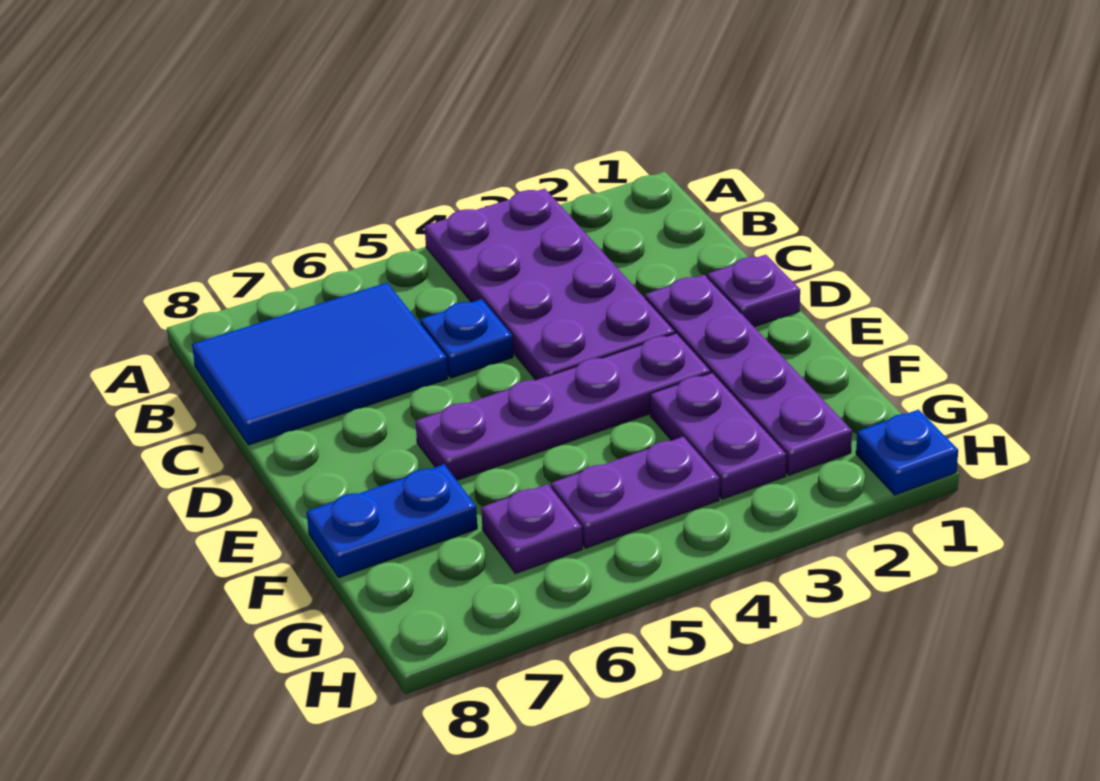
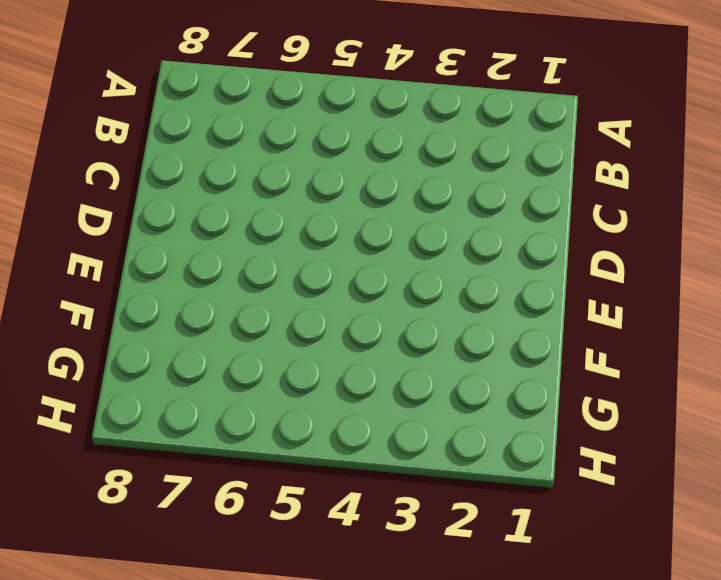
none -> purple plate A3:D4 level 1
none -> blue tile B6:C8 level 1

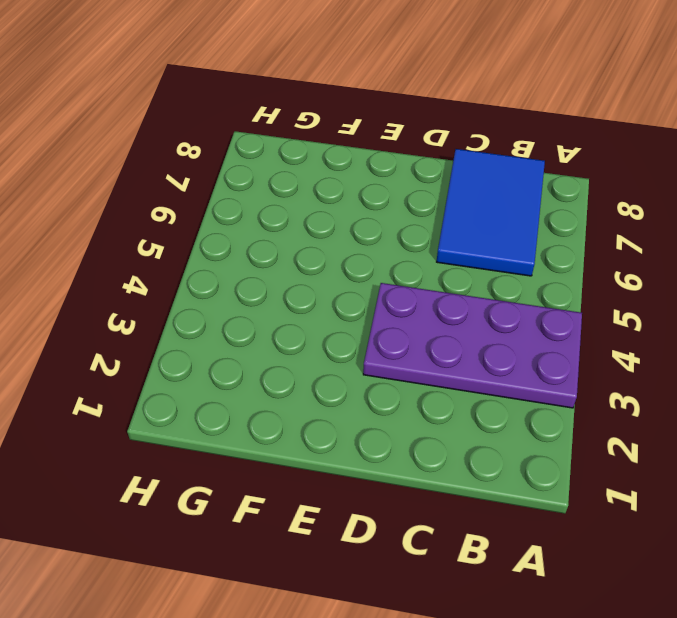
none -> blue plate C5 level 1
none -> purple plate D1 level 1

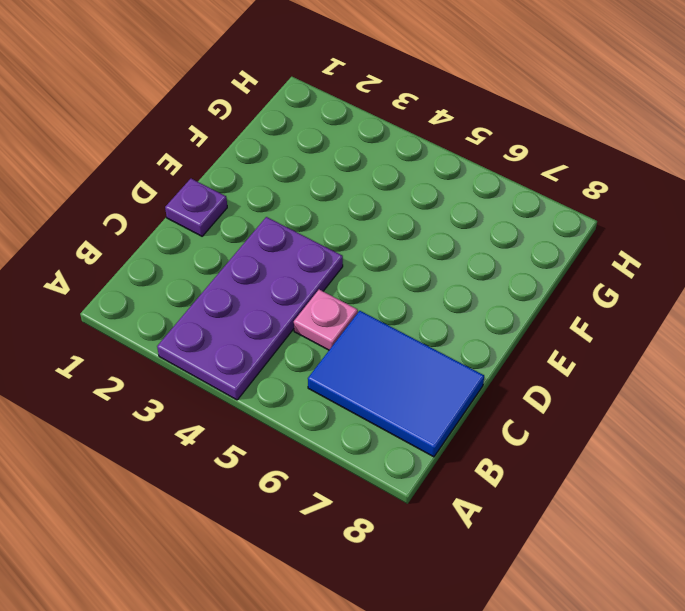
pink plate C5 level 1 -> blue plate C5 level 1
none -> purple plate D2:G2 level 1
none -> purple plate E3:E6 level 1

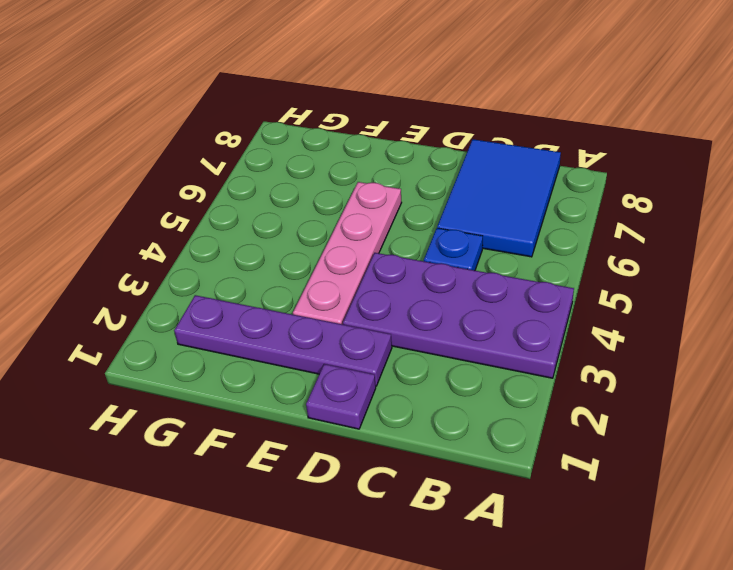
pink plate E3:E6 level 1 -> purple plate E3:E6 level 1
none -> purple plate F3:G3 level 1
none -> blue plate F7:F8 level 1

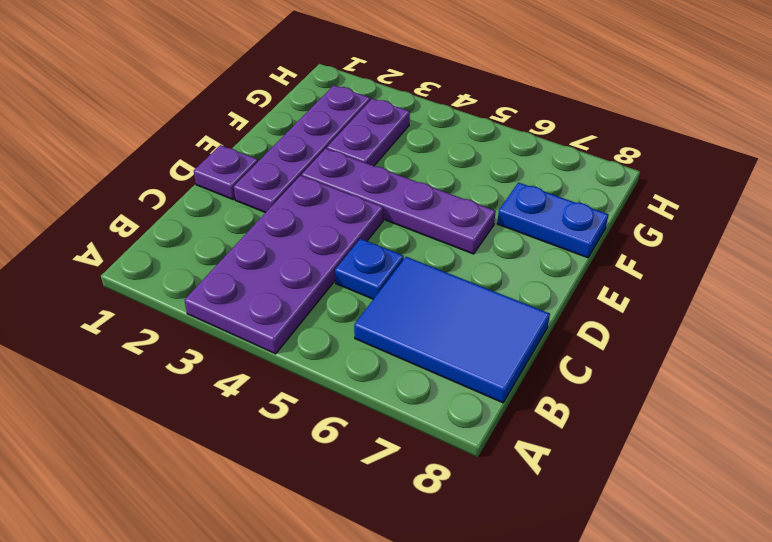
none -> purple plate G4:G5 level 1
none -> purple plate G6 level 1

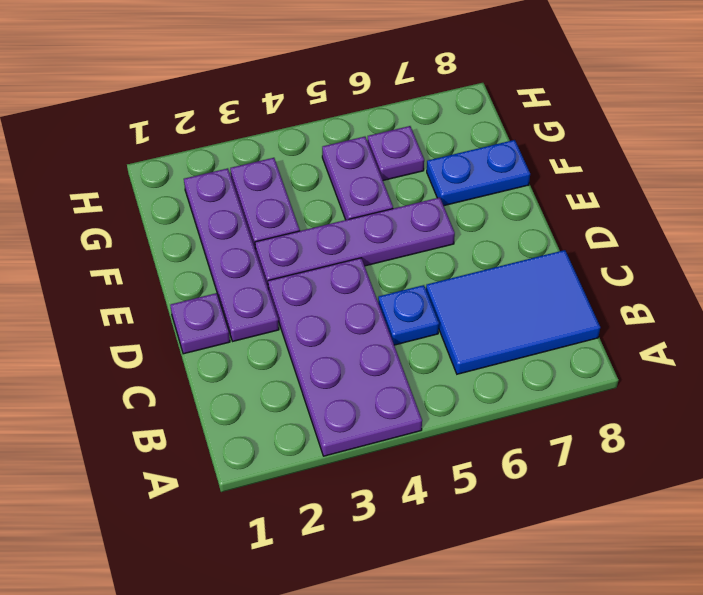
purple plate F5:G5 level 1 -> purple plate G4:G5 level 1
none -> blue plate H1 level 1

